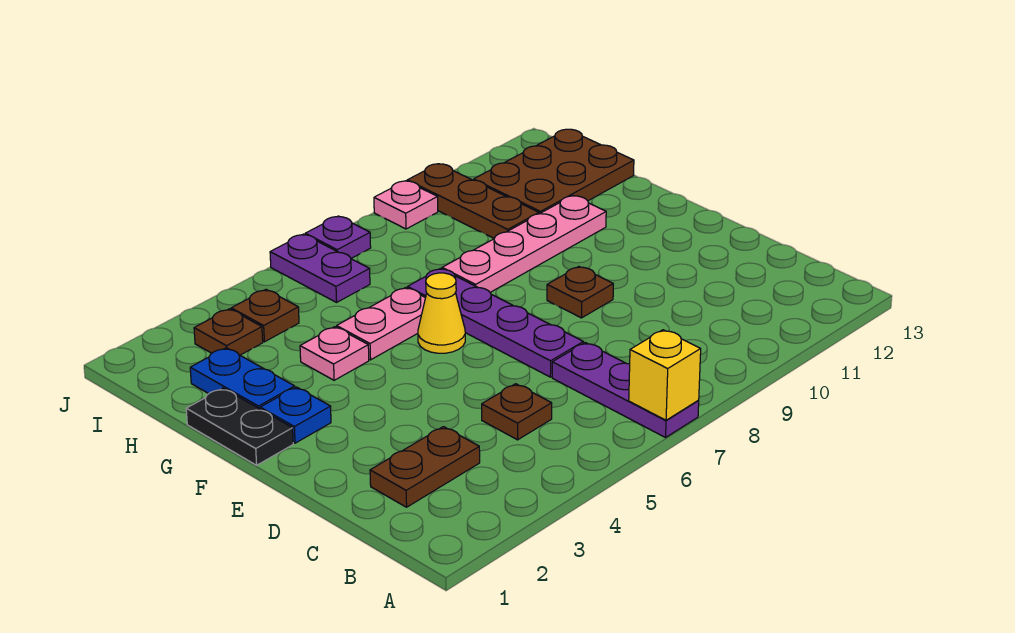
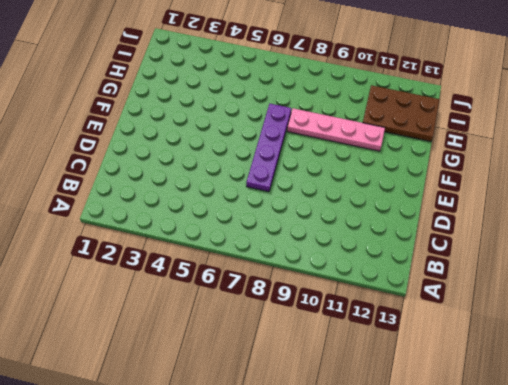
none -> purple plate A7:C7 level 1
none -> brown plate C2:C3 level 1
none -> brown plate C5 level 1

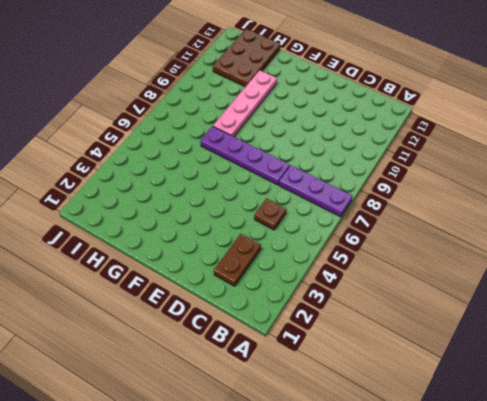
none -> brown plate E9 level 1
none -> black plate F1:G1 level 1
none -> blue plate F2 level 1

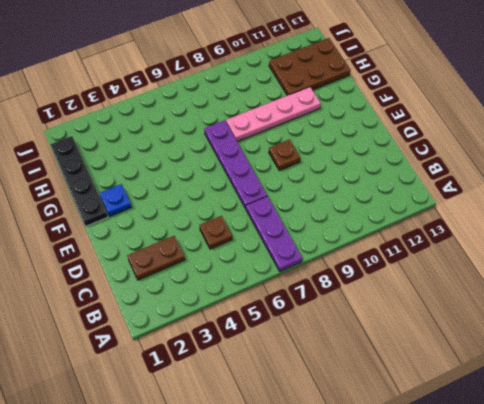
black plate F1:I1 level 1 -> black plate F1:G1 level 1
none -> yellow cone F6 level 1
none -> blue plate G2:H2 level 1
none -> pink plate G4 level 1

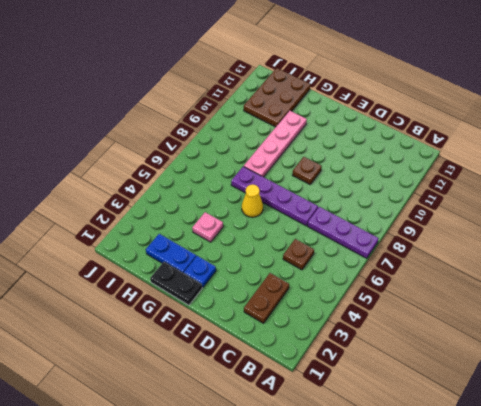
none -> pink plate G5:G6 level 1
none -> brown plate H10:J10 level 1
none -> brown plate I3 level 1

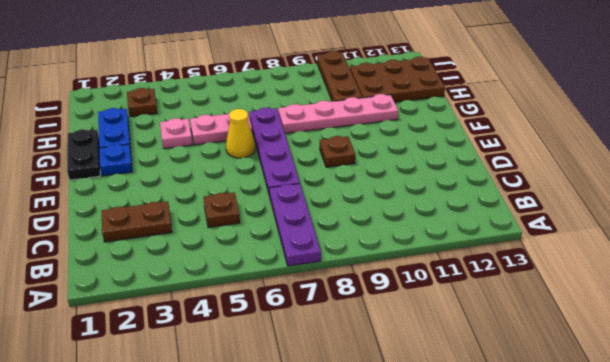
none -> brown plate I4 level 1
none -> purple plate I6:J6 level 1
none -> purple plate J7 level 1

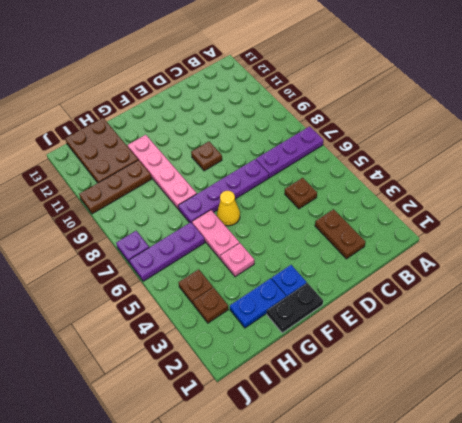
purple plate H6:J6 level 1 -> purple plate I6:J6 level 1
none -> pink plate J9 level 1
none -> yellow brick A7 level 2

